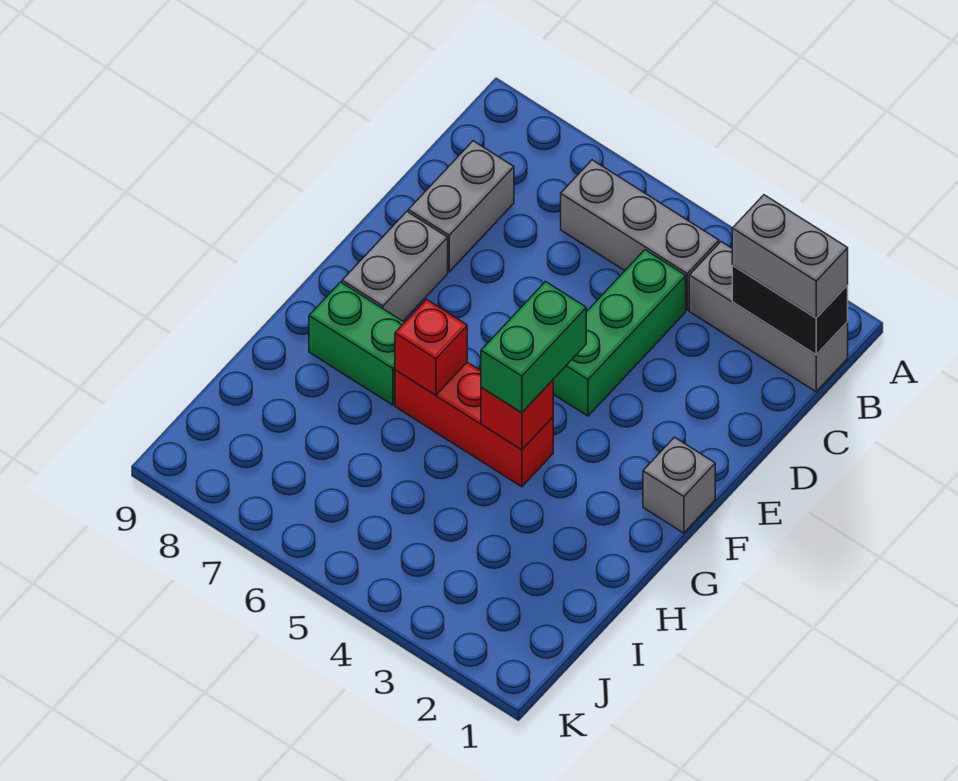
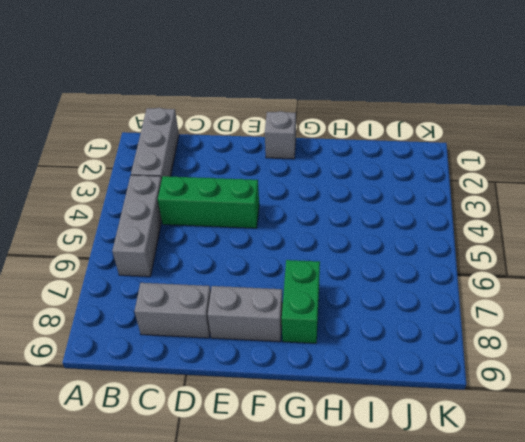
none -> red brick G4:G6 level 1
none -> black brick B1:B2 level 2
none -> red brick G4 level 2

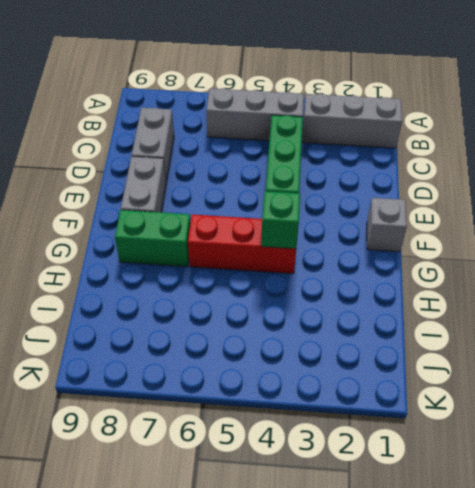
green brick G4 level 2 -> red brick G4 level 2
none -> black brick B1:B2 level 2
none -> red brick G6 level 2
none -> grey brick B1:B2 level 3

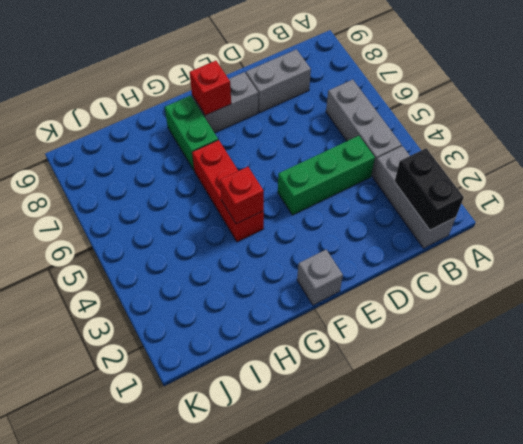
red brick F8 level 2 -> red brick G6 level 2
none -> grey brick B1:B2 level 3
none -> green brick F4:G4 level 3

